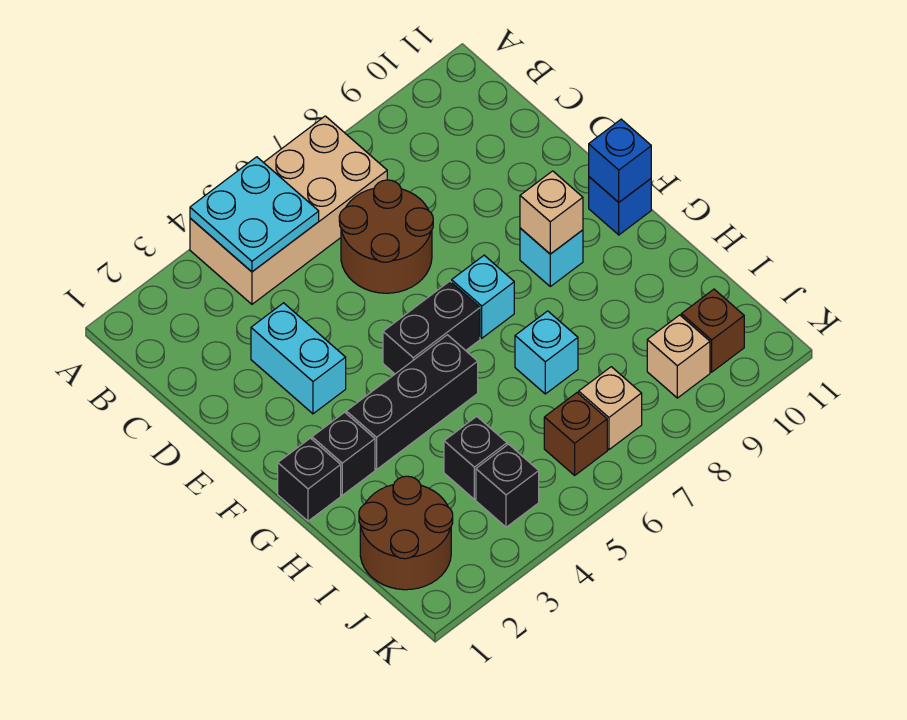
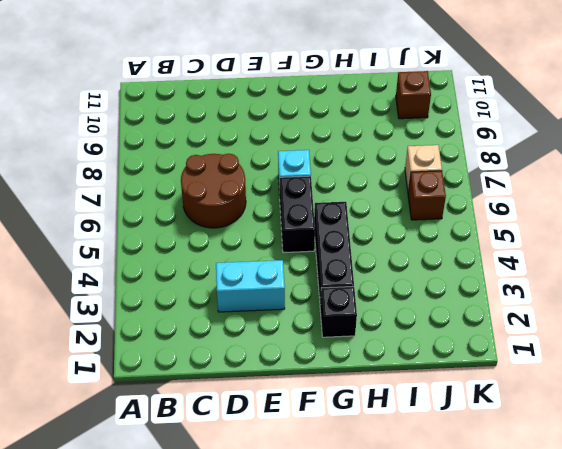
none -> tan brick A4:B7 level 1
none -> cyan brick F9 level 1
none -> blue brick F11 level 1

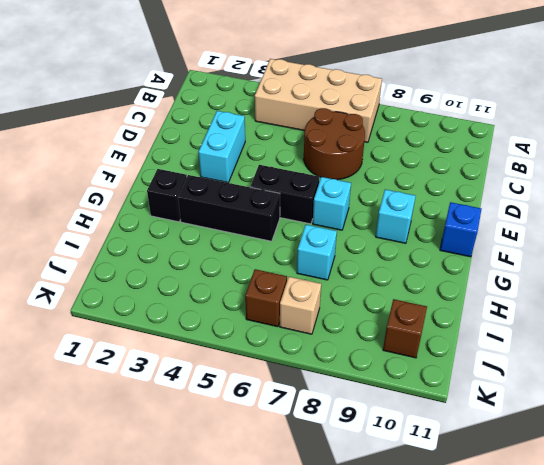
none -> black brick G1 level 1
none -> brown round brick I1:J2 level 1
none -> black brick I4 level 1

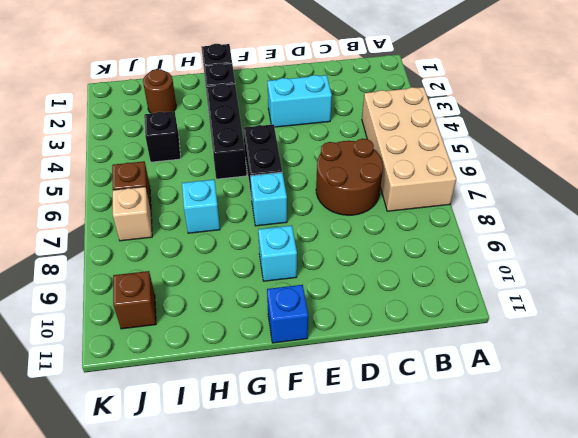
brown round brick I2 level 1 -> brown round brick I1:J2 level 1
none -> black brick J4 level 1
none -> tan brick J9 level 1
none -> cyan plate A4:B5 level 2

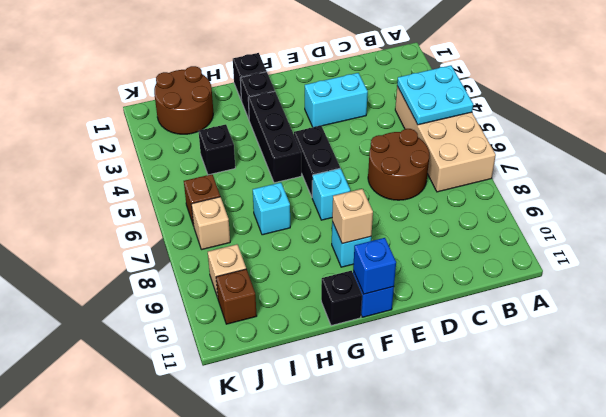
black brick G11 level 1 -> black brick J4 level 1

